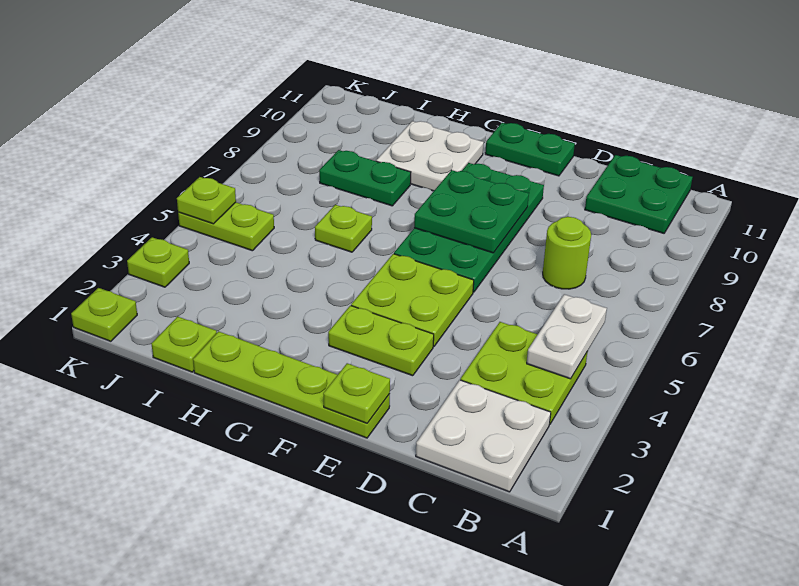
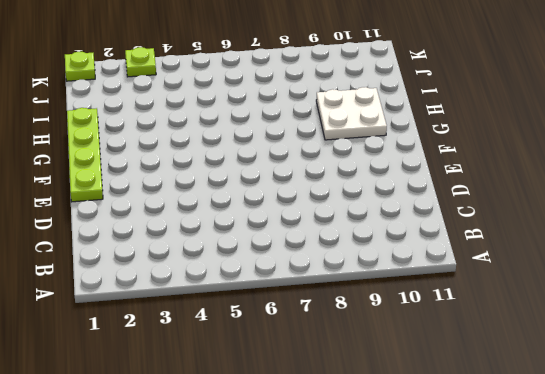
none -> white plate B1:C2 level 1
none -> lime plate B3:C4 level 1
none -> green plate B10:C11 level 1

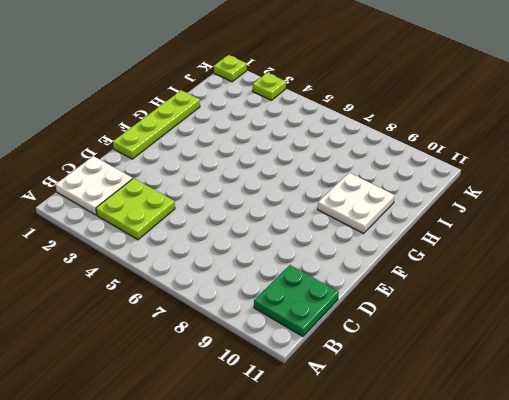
none -> lime round brick C7 level 1
none -> lime plate E3:F3 level 1
none -> lime plate E4:F5 level 1

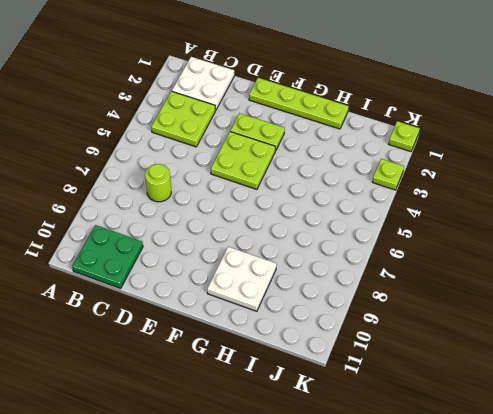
none -> green plate E6:F9 level 1
none -> green plate E11:F11 level 1
none -> lime plate H6 level 1

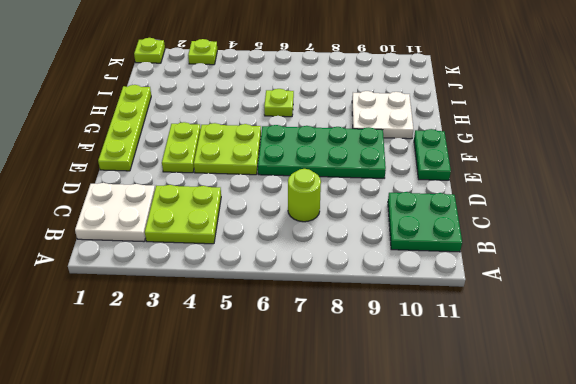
none -> green plate H8:I8 level 1
none -> lime plate I1 level 1
none -> lime plate J5:K5 level 1

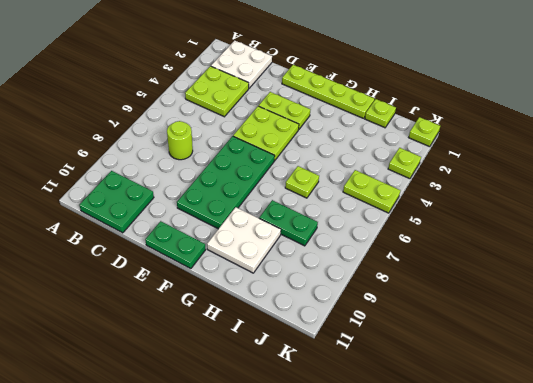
none -> white plate B4:B5 level 2
none -> lime plate E1 level 2
none -> green plate E7:F8 level 2

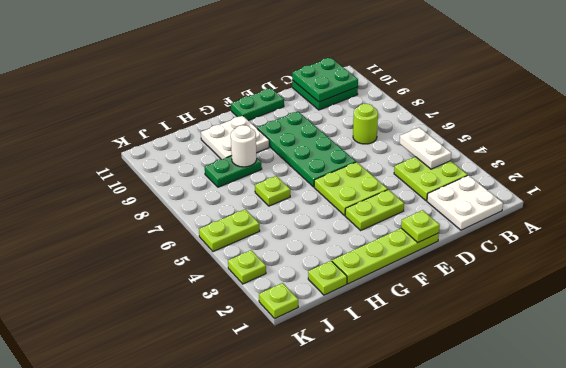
green plate B10:C11 level 2 -> green plate E7:F8 level 2
white round brick H8 level 2 -> none
none -> lime plate K5 level 2

